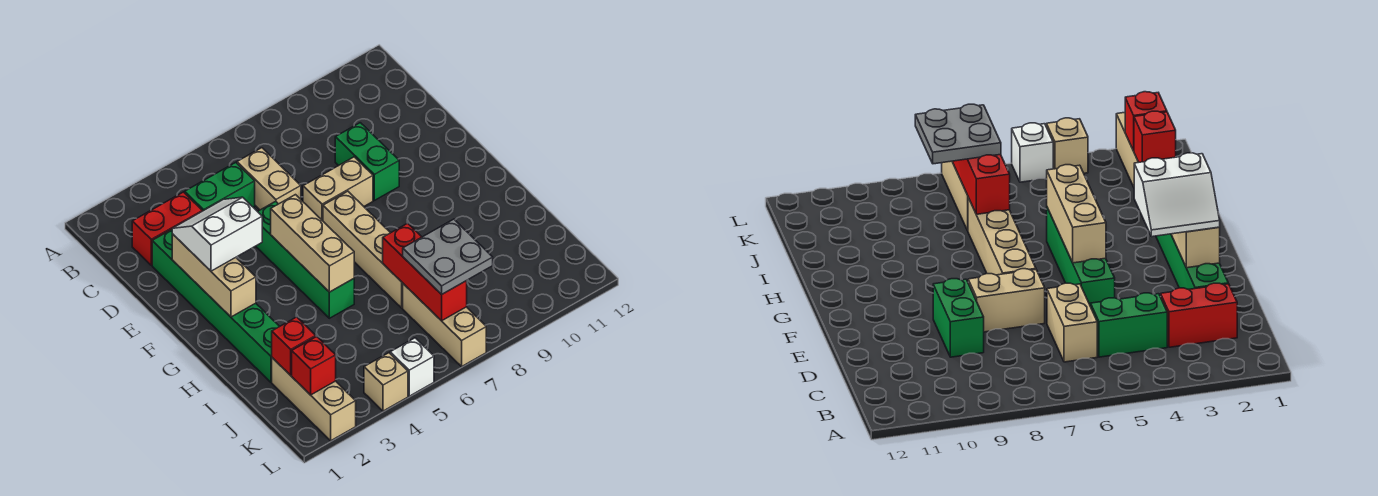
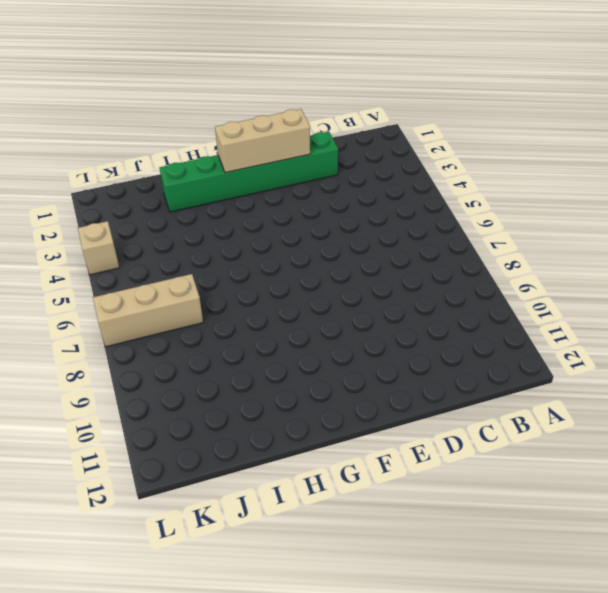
none -> red brick C2:C3 level 1
none -> green brick C4:C5 level 1
none -> tan brick C6:D6 level 1

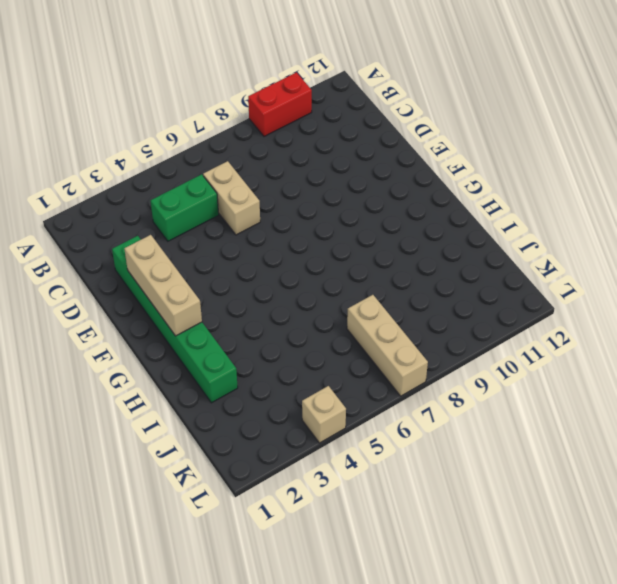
red brick A9:A10 level 1 -> red brick C2:C3 level 1
none -> green brick D9:E9 level 1
none -> green brick E5:H5 level 1
none -> tan brick E7:E8 level 1

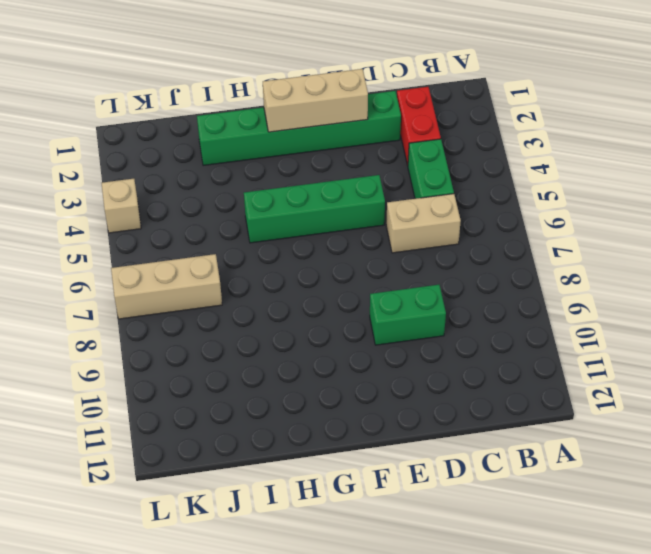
none -> tan brick E7:E8 level 1
none -> tan brick F7:I7 level 1
none -> tan brick J2:L2 level 1

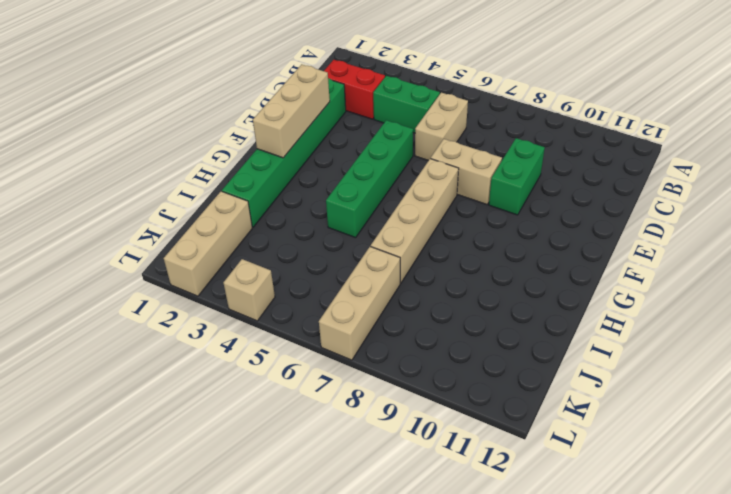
none -> white brick L5 level 1
none -> tan brick F5:H5 level 2
none -> red brick I7:K7 level 2

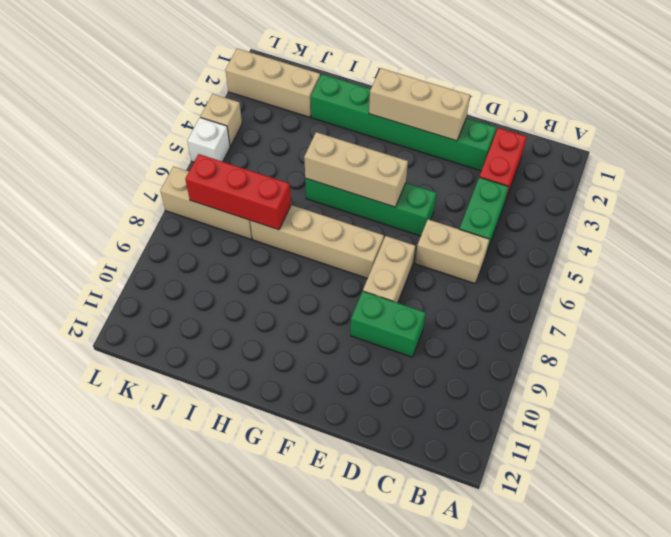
none -> red brick J2 level 2
none -> red brick K2 level 2
none -> white slope E2:F3 level 3 top F

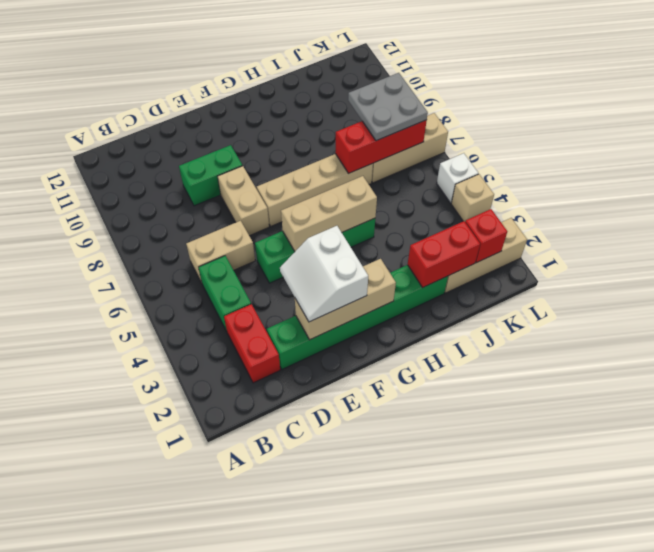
red brick I2:J2 level 2 -> red brick J2 level 2

